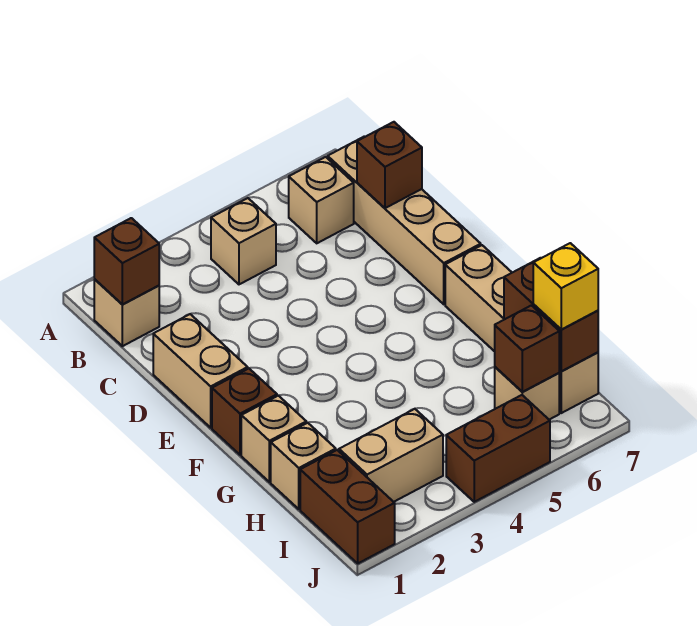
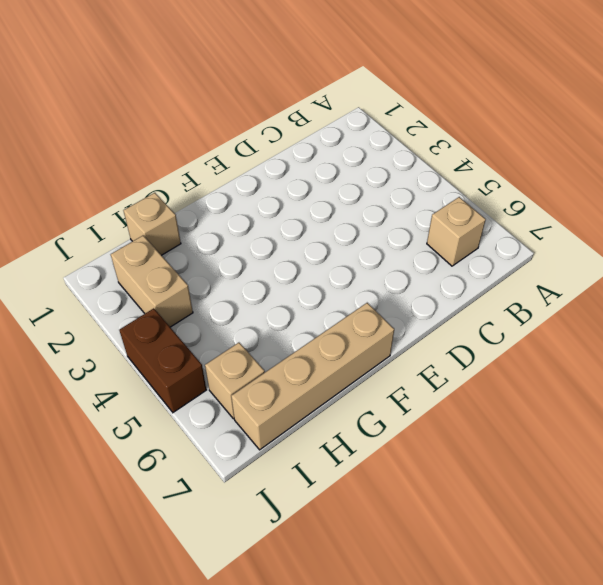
none -> tan brick B1 level 1
none -> tan brick B4 level 1
none -> tan brick B7:E7 level 1

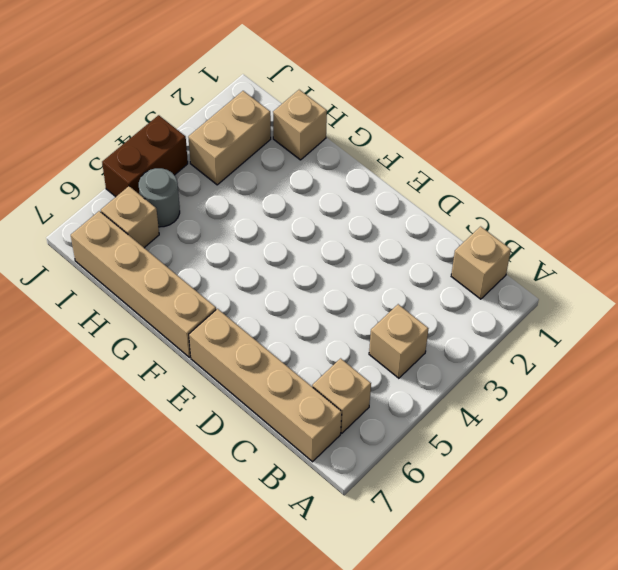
grey round brick I5 level 1 -> none
none -> tan brick D1:E1 level 1
none -> brown brick F1 level 1
none -> tan brick G1 level 1

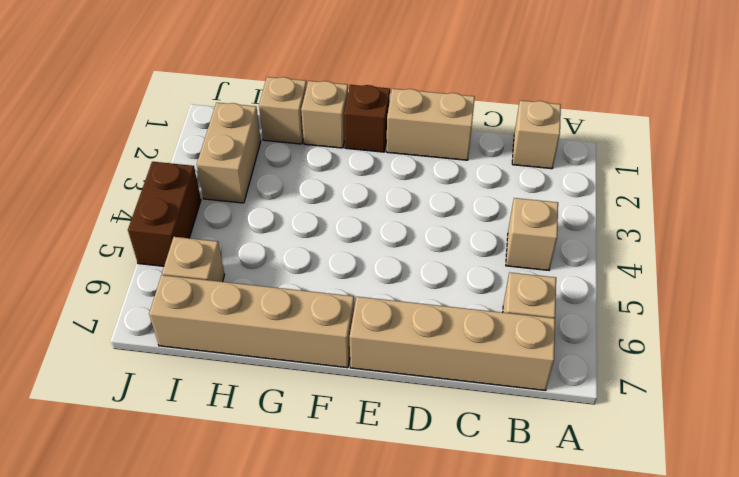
none -> brown brick I1:J1 level 1
none -> brown brick B1 level 2
none -> brown brick C7 level 2

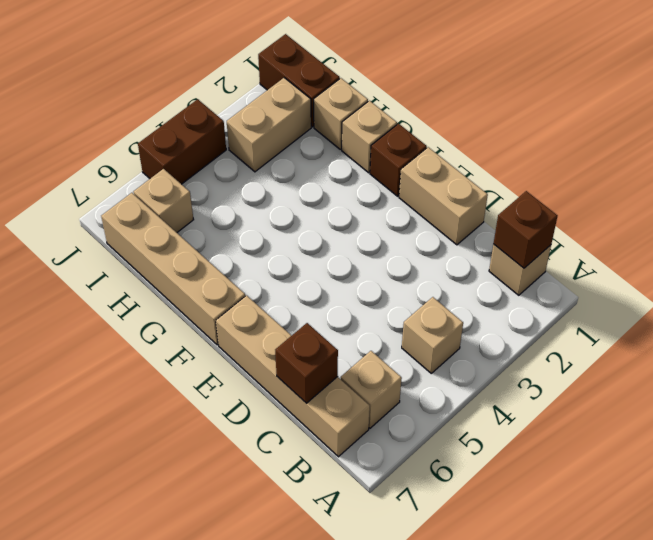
none -> brown brick H7:I7 level 2
none -> brown brick I6 level 2
none -> yellow brick I7 level 3

